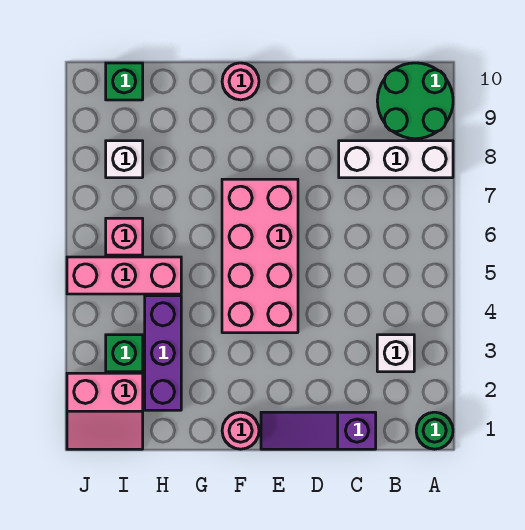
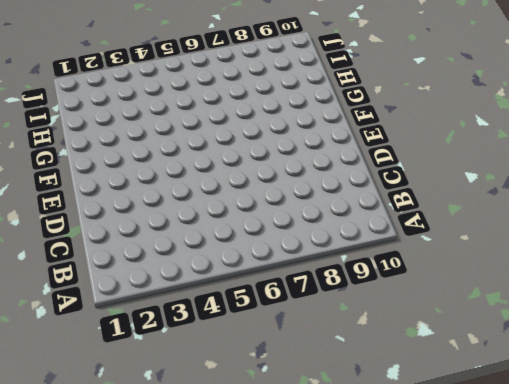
none -> green round brick A1 level 1
none -> white brick A8:C8 level 1
none -> green round brick A9:B10 level 1

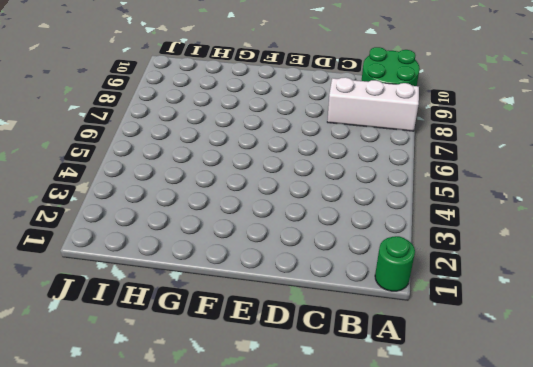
none -> white brick B3 level 1
none -> purple slope C1:E1 level 1 top C
none -> pink brick E4:F7 level 1

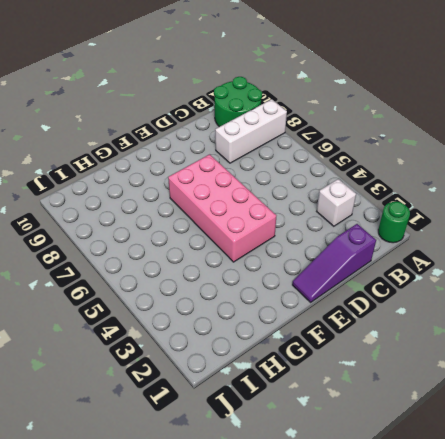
none -> pink round brick F1 level 1
none -> pink round brick F10 level 1
none -> purple brick H2:H4 level 1

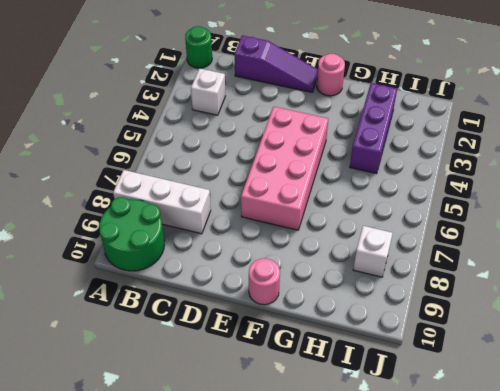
none -> pink brick H5:J5 level 1
none -> pink slope I1:J2 level 1 top 2
none -> green brick I3 level 1

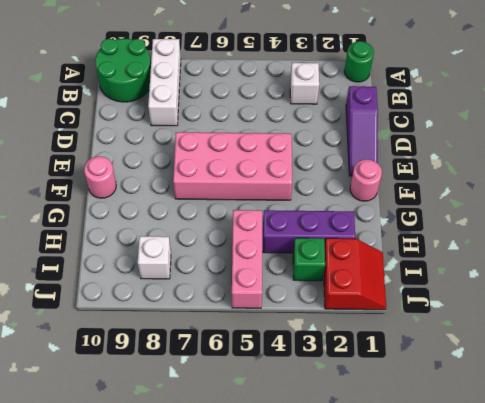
red slope I1:J2 level 1 top 2 -> pink slope I1:J2 level 1 top 2
none -> pink brick I6 level 1
none -> green brick I10 level 1

